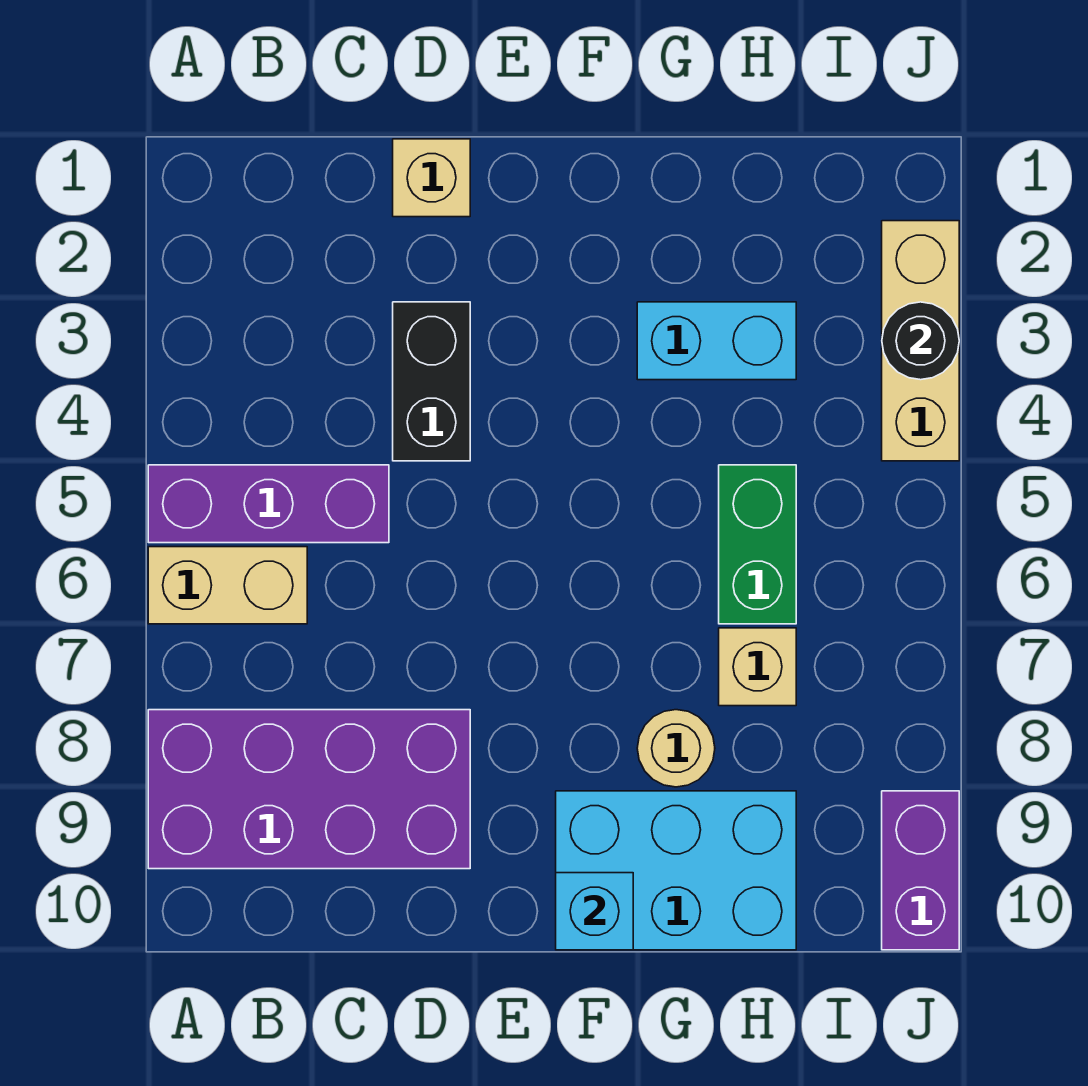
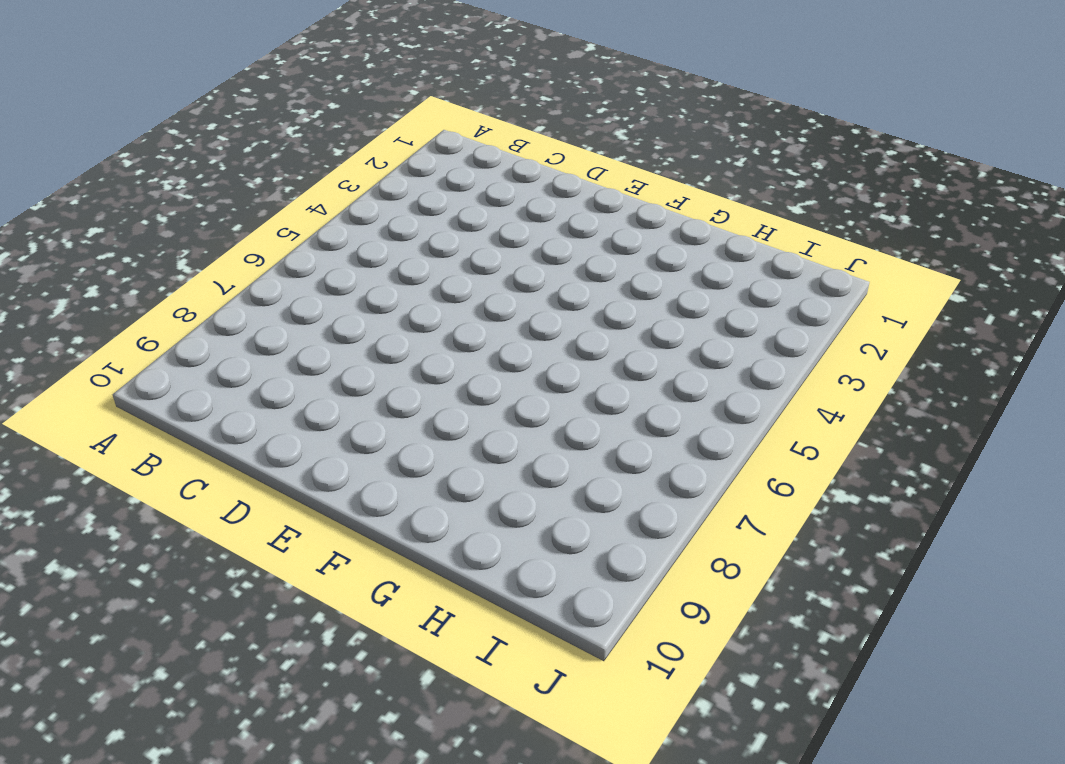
none -> purple brick A5:C5 level 1
none -> tan brick A6:B6 level 1
none -> purple brick A8:D9 level 1

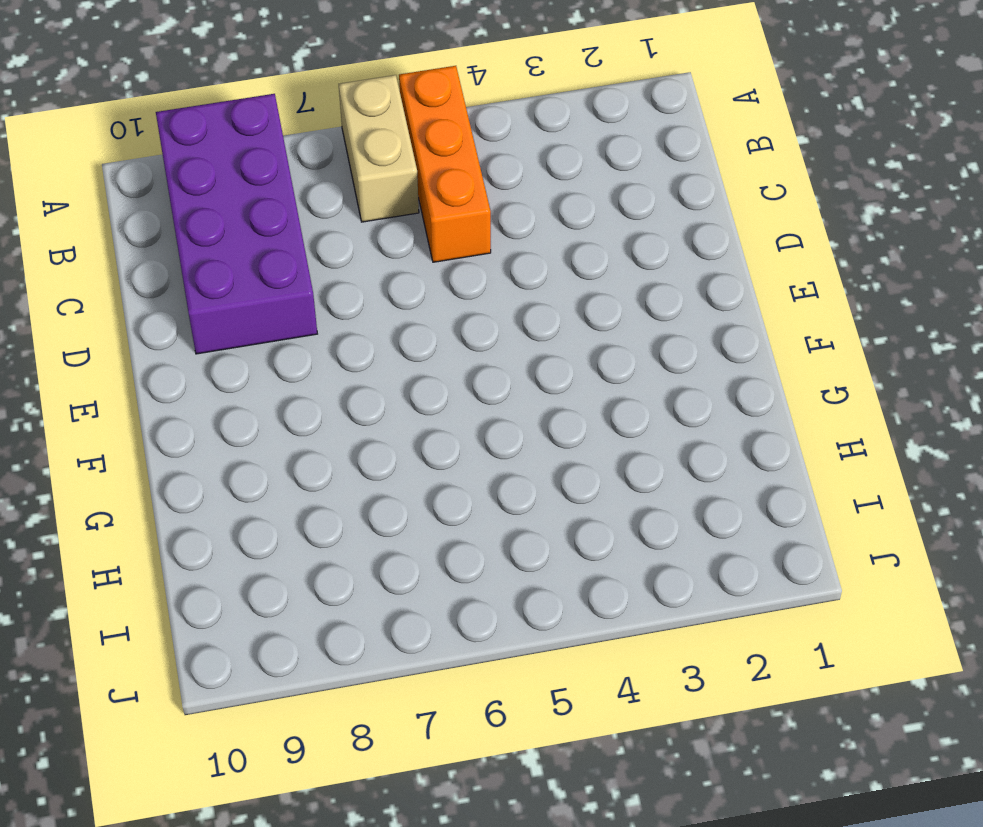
orange brick A5:C5 level 1 -> purple brick A5:C5 level 1
none -> tan brick D1 level 1
none -> black brick D3:D4 level 1
none -> cyan brick F9:H10 level 1

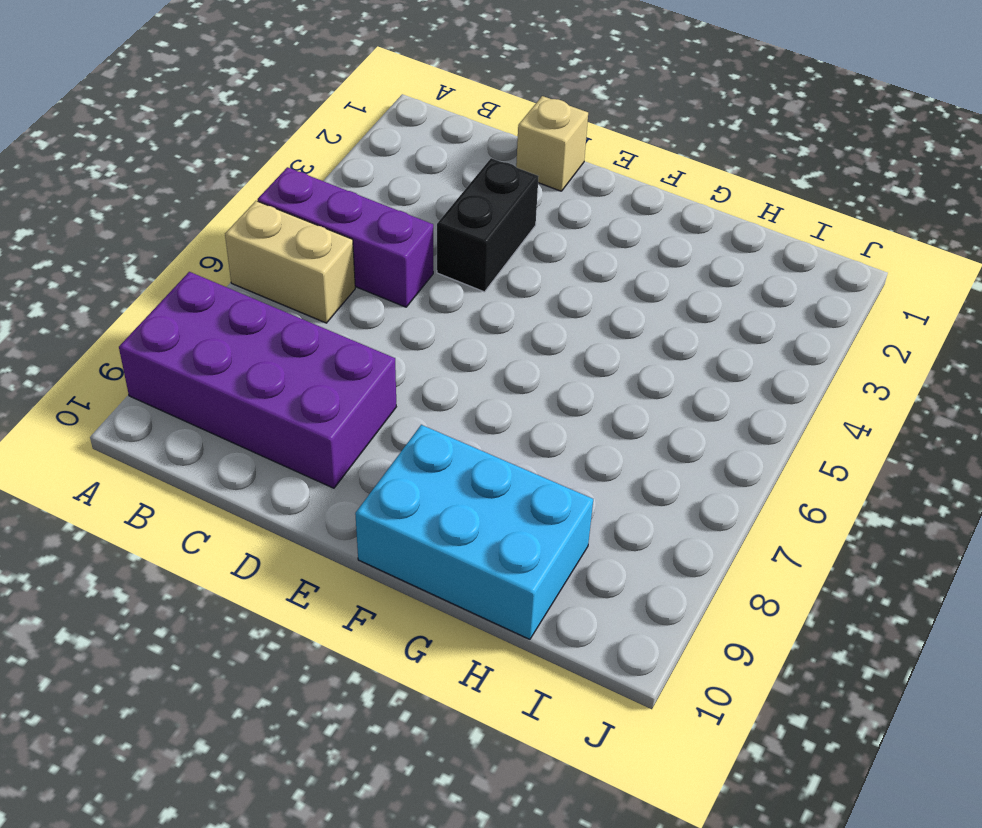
none -> cyan brick G3:H3 level 1
none -> tan round brick G8 level 1
none -> green brick H5:H6 level 1

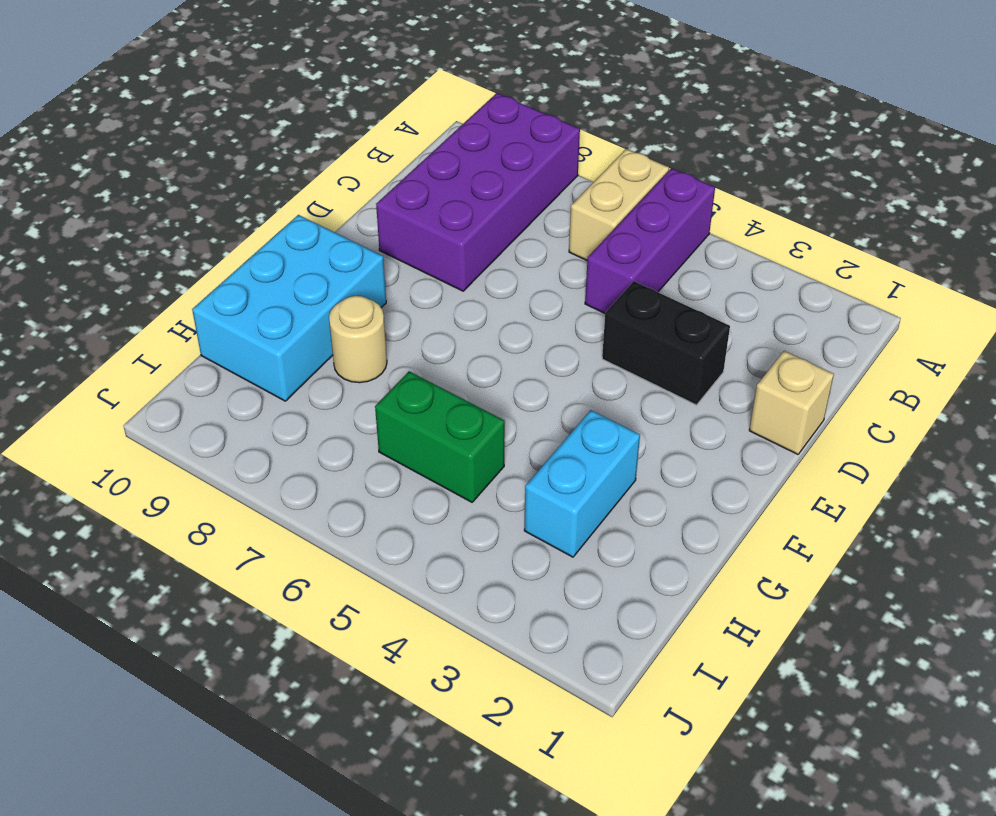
none -> tan brick H7 level 1
none -> tan brick J2:J4 level 1
none -> purple brick J9:J10 level 1

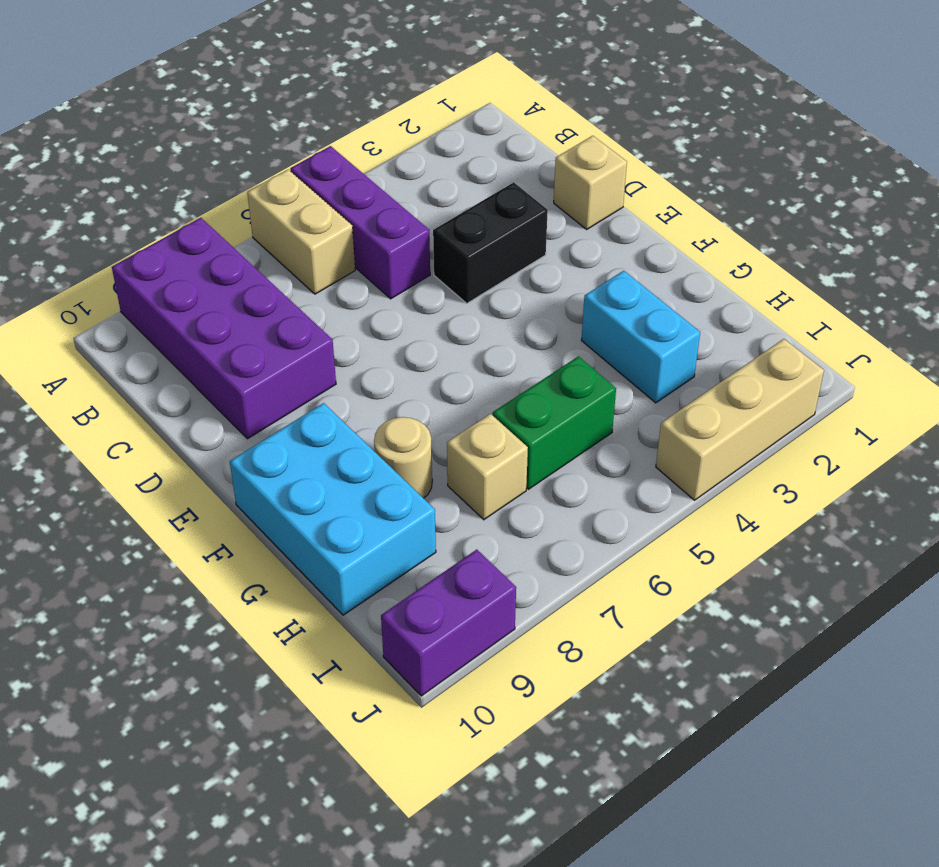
none -> cyan brick F10 level 2
none -> black round brick J3 level 2

